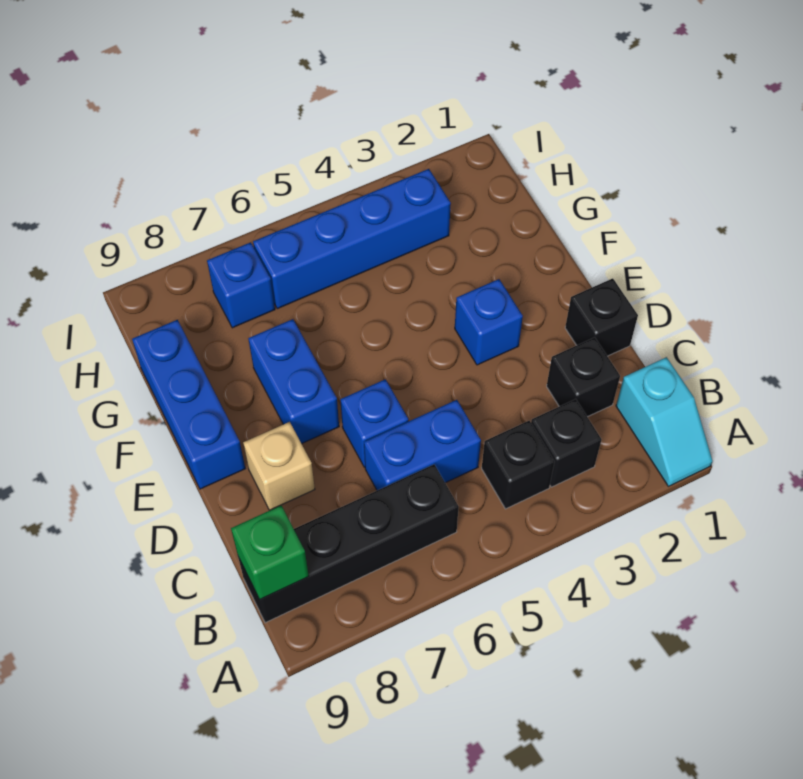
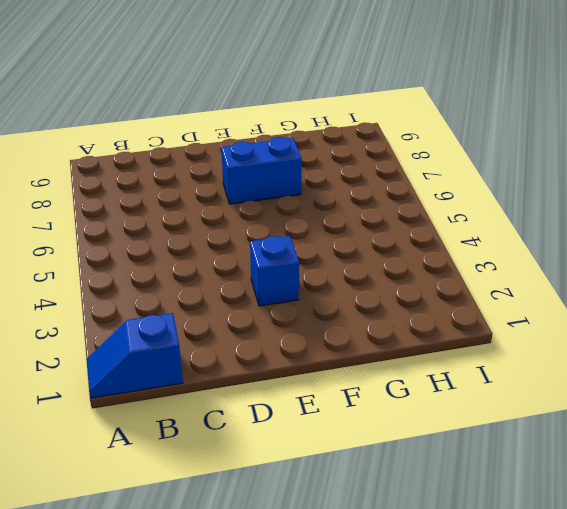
blue slope A1:B1 level 1 top B -> cyan slope A1:B1 level 1 top B
none -> black brick B3 level 1
none -> black brick B4 level 1
none -> black brick B6:B9 level 1

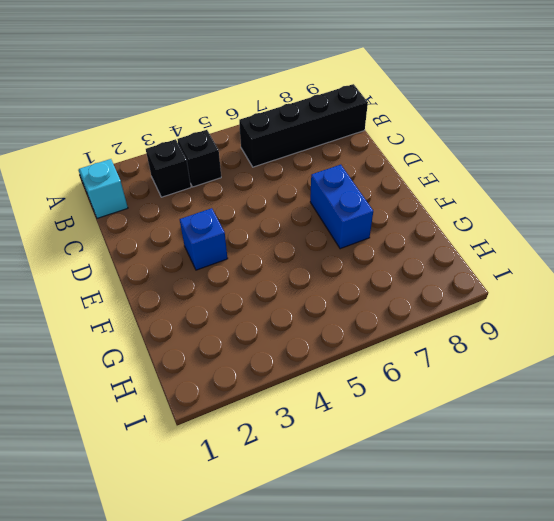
none -> black brick C2 level 1
none -> blue brick C5:C6 level 1
none -> black brick D1 level 1

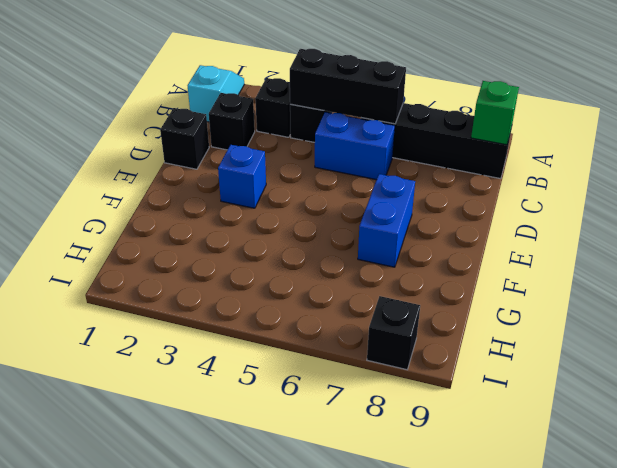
black brick B4:B6 level 2 -> none
black brick I8 level 1 -> none
none -> blue brick D6 level 1
none -> tan brick D8 level 1
none -> blue brick E9:G9 level 1

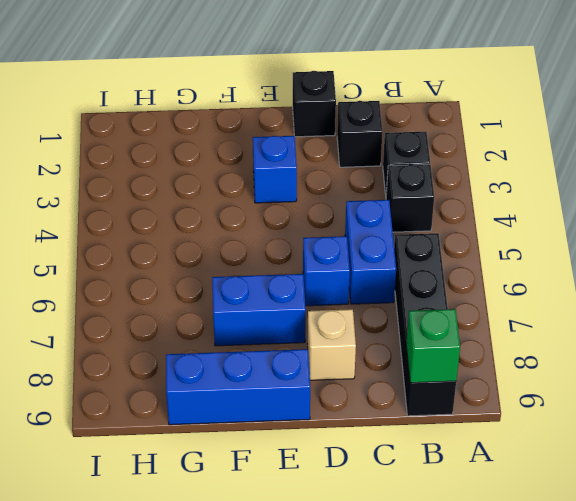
none -> cyan slope A1:B1 level 1 top B
none -> blue brick H3:H6 level 1
none -> blue brick H7 level 1

